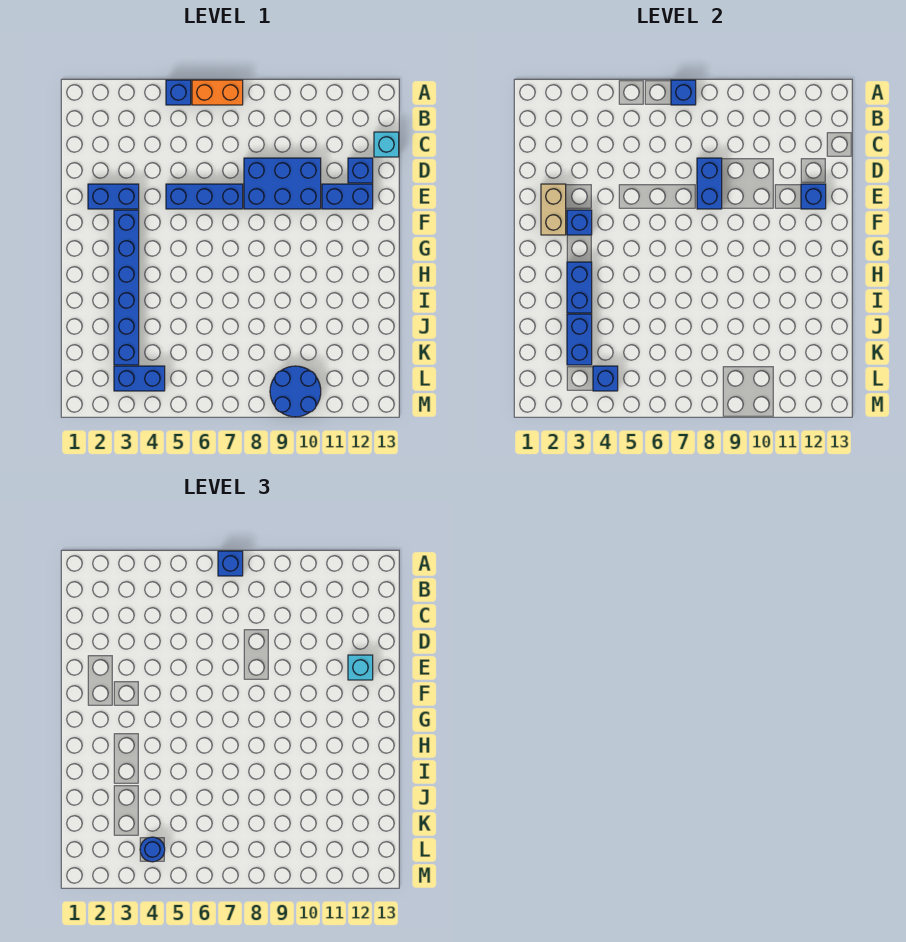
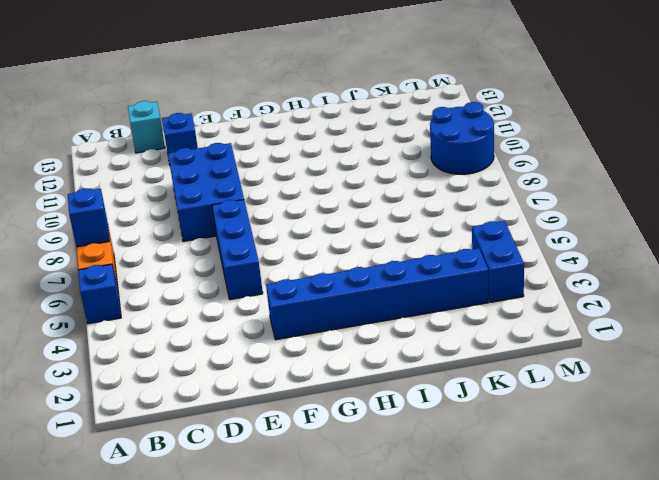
none -> blue brick E2:E3 level 1
none -> blue brick E11:E12 level 1
none -> blue brick D8:E8 level 2

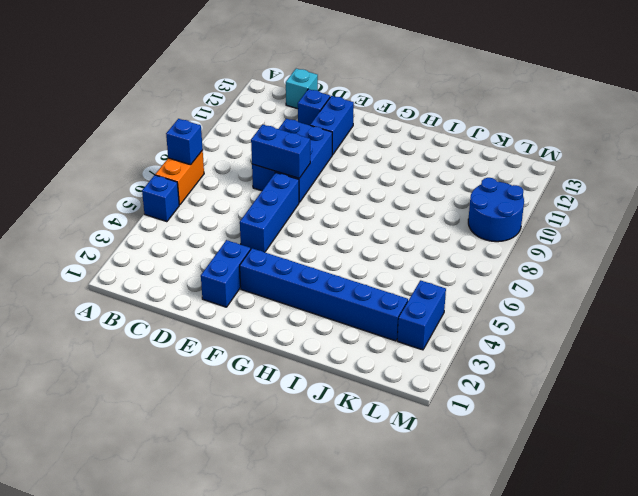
none -> tan brick E2:F2 level 2
none -> blue brick E12 level 2
none -> blue brick F3 level 2

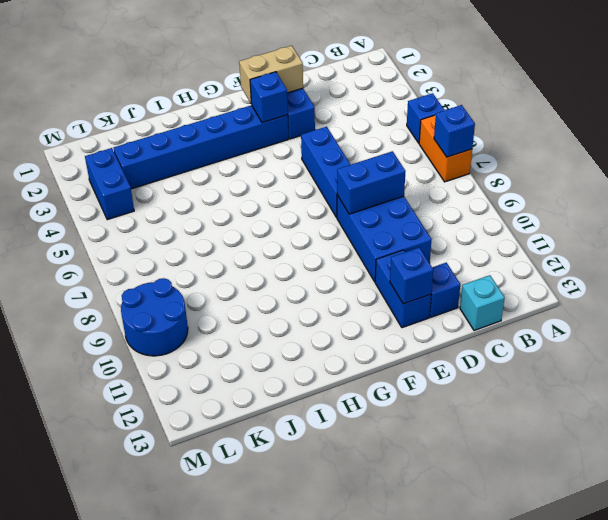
none -> blue brick H3:I3 level 2
none -> blue brick J3:K3 level 2
none -> blue brick L4 level 2

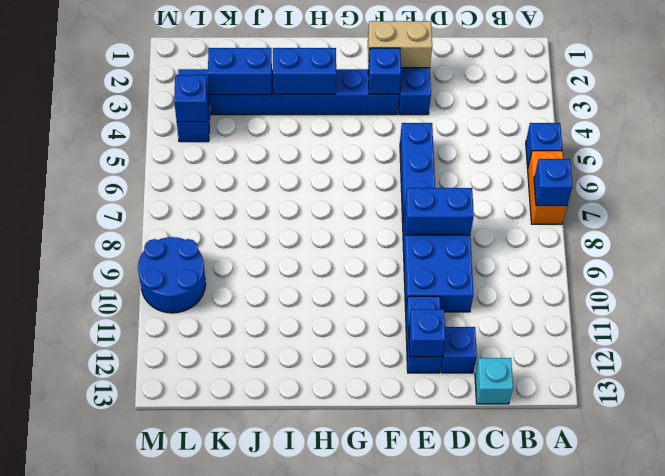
none -> blue brick A7 level 3
none -> cyan brick E12 level 3
none -> blue round brick L4 level 3

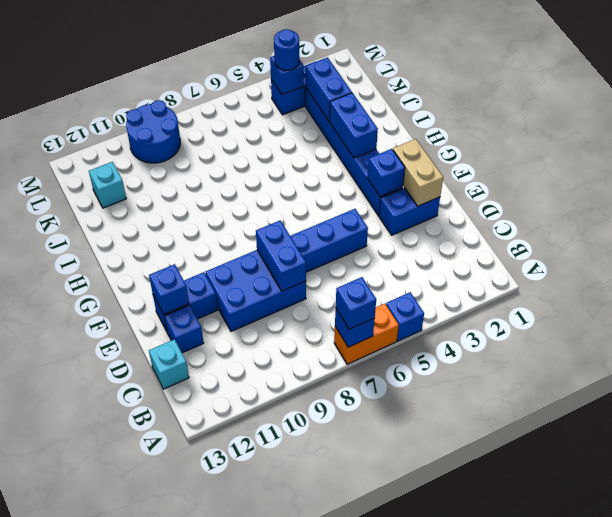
cyan brick K12 level 1 -> cyan brick E12 level 3

